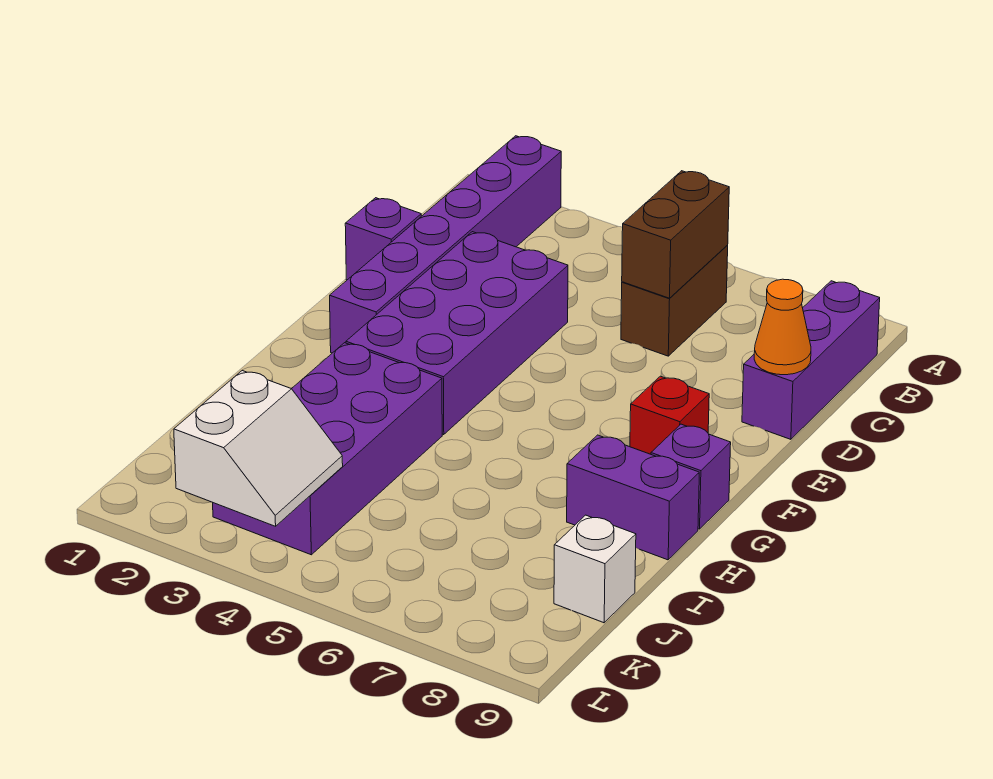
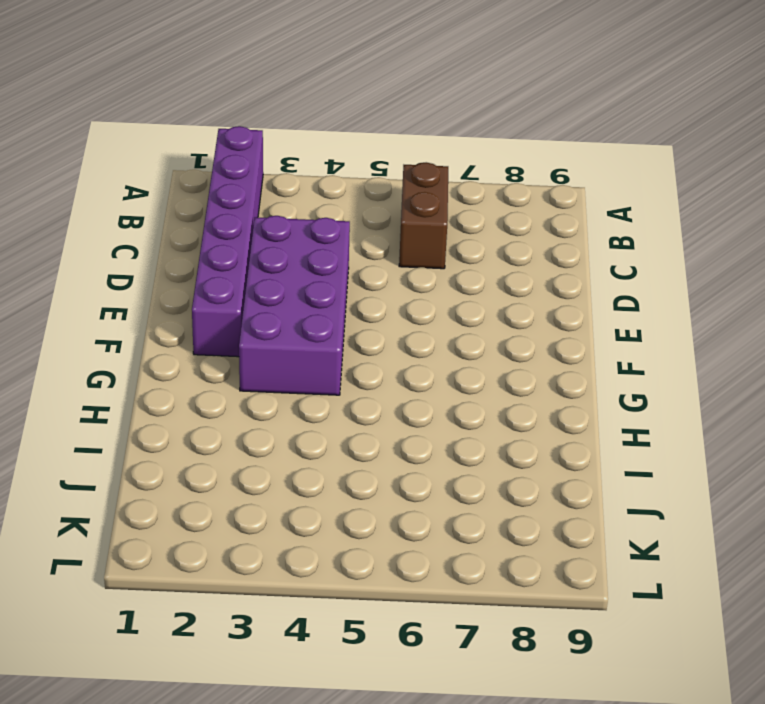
none -> purple brick B9:D9 level 1
none -> purple brick D1 level 1
none -> red brick F8 level 1

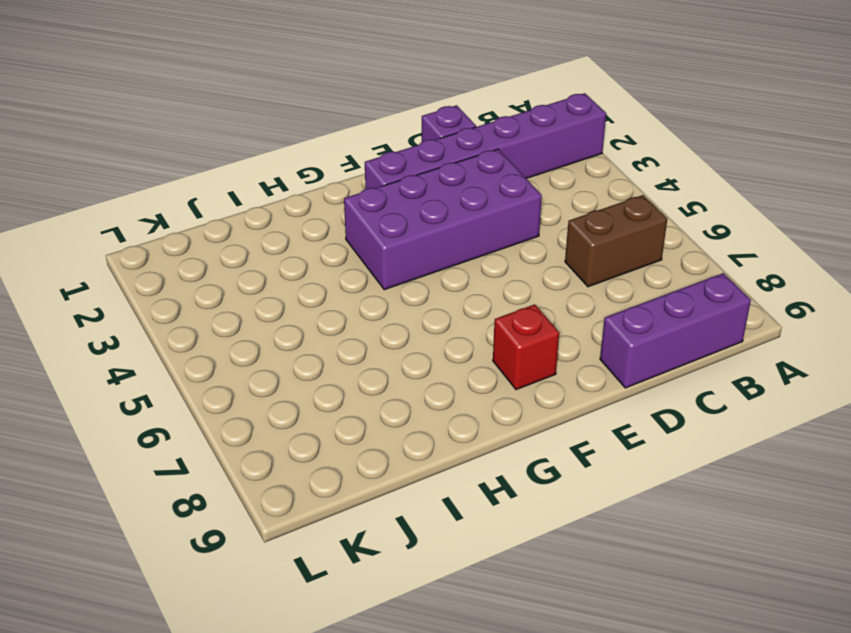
none -> purple brick G9 level 1
none -> purple brick H3:K4 level 1
none -> purple brick H8:H9 level 1

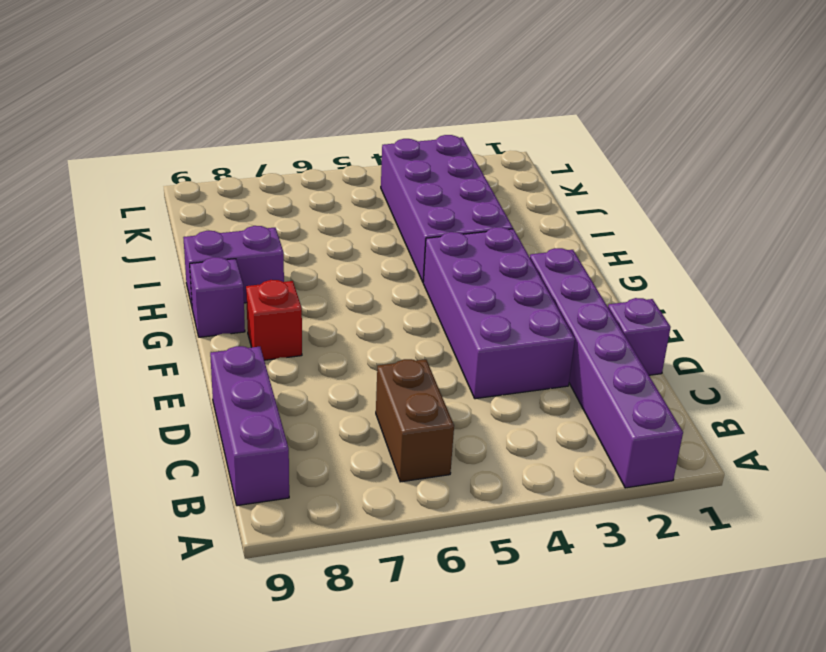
none -> white brick J9 level 1
none -> brown brick B6:C6 level 2
none -> orange cone D9 level 2

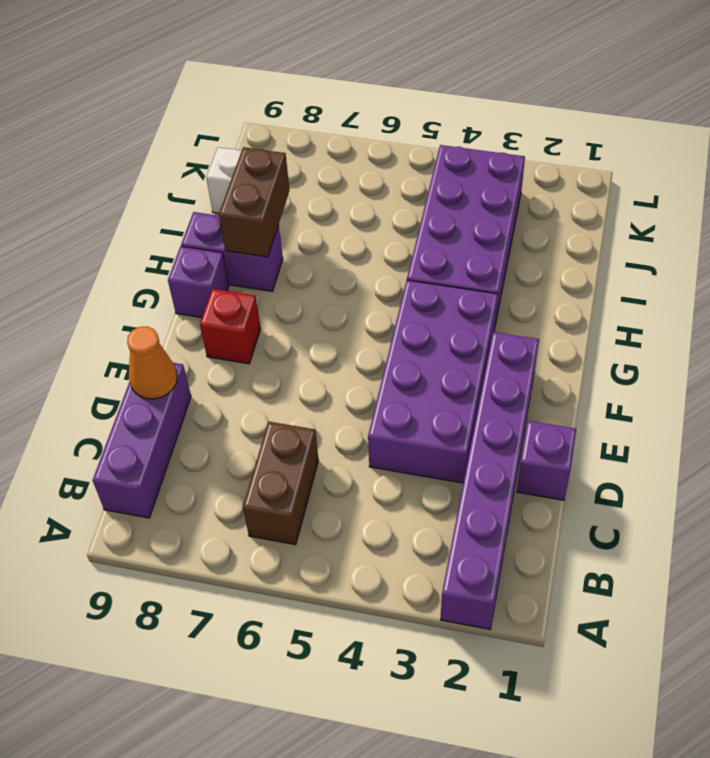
brown brick H8:I8 level 2 -> brown brick B6:C6 level 2
none -> white slope K3:L4 level 2 top 3

